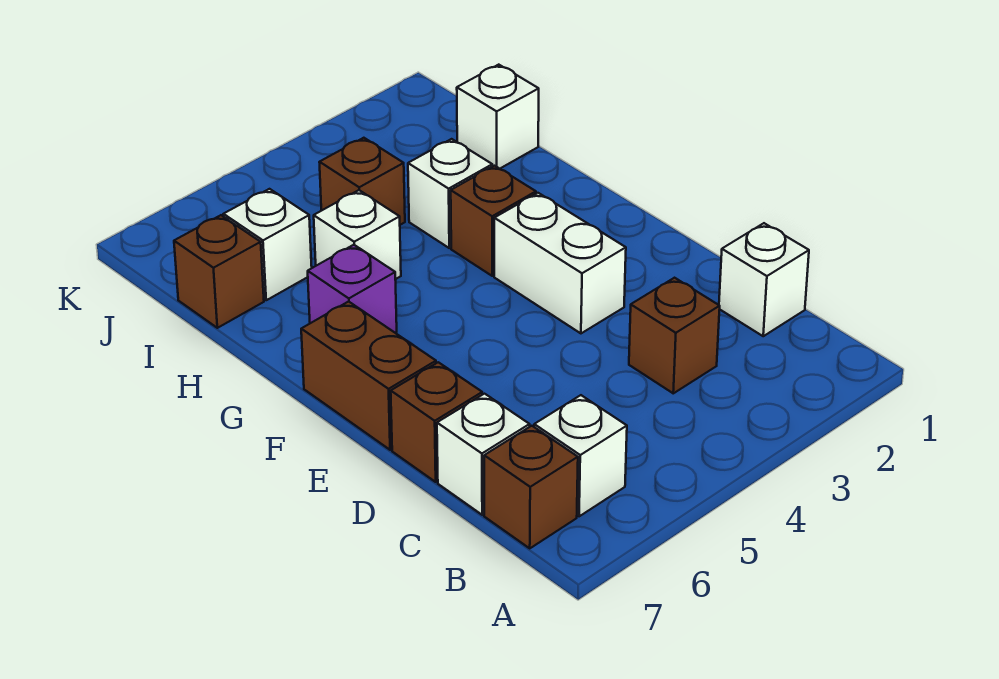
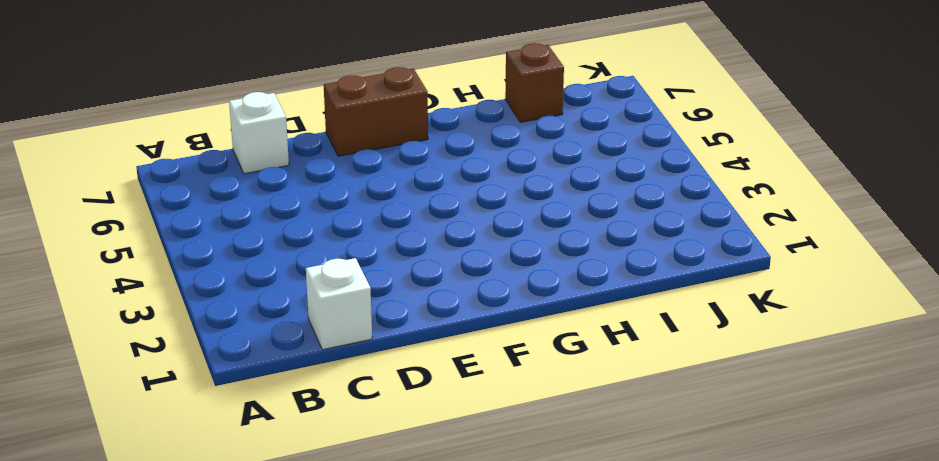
none -> white brick B6 level 1
none -> brown brick B7 level 1
none -> brown brick C3 level 1

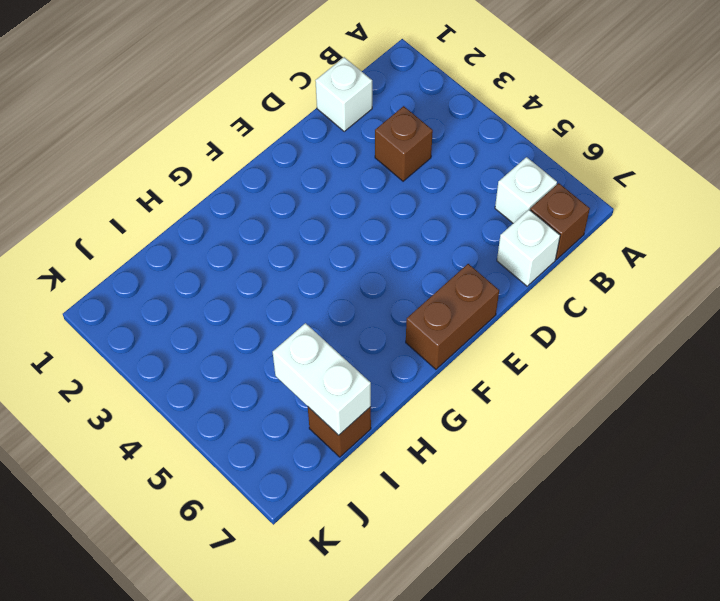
white brick I6:I7 level 2 -> white brick E3:F3 level 1
none -> brown brick D7 level 1
none -> brown brick G3 level 1
none -> purple brick G6 level 1

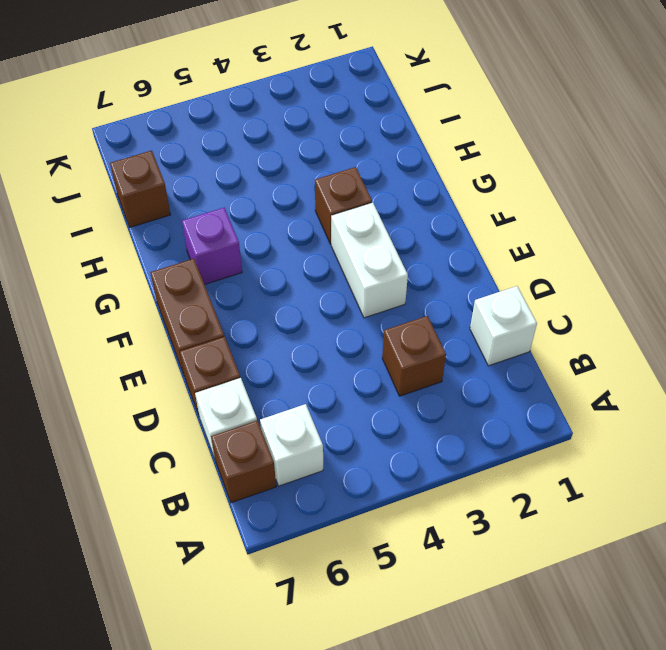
none -> white brick H3 level 1
none -> white brick H5 level 1
none -> white brick I1 level 1

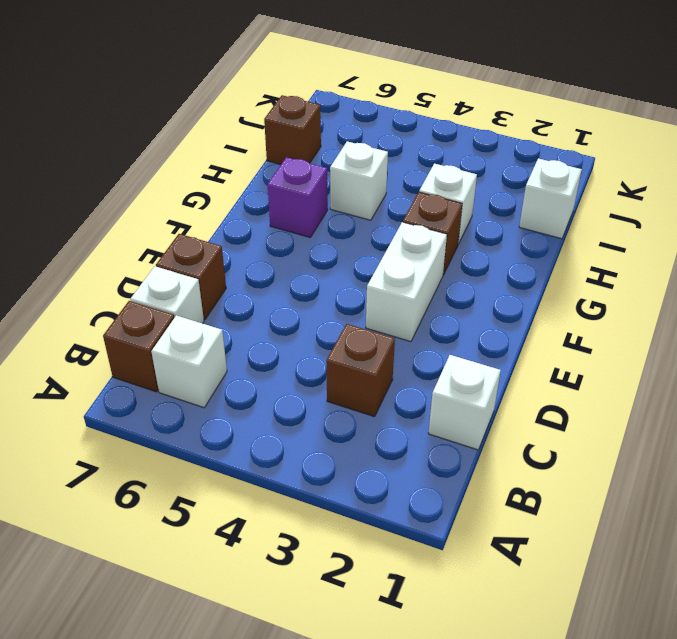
none -> brown brick E7:F7 level 1
none -> brown brick I4 level 1
none -> white brick I6 level 1

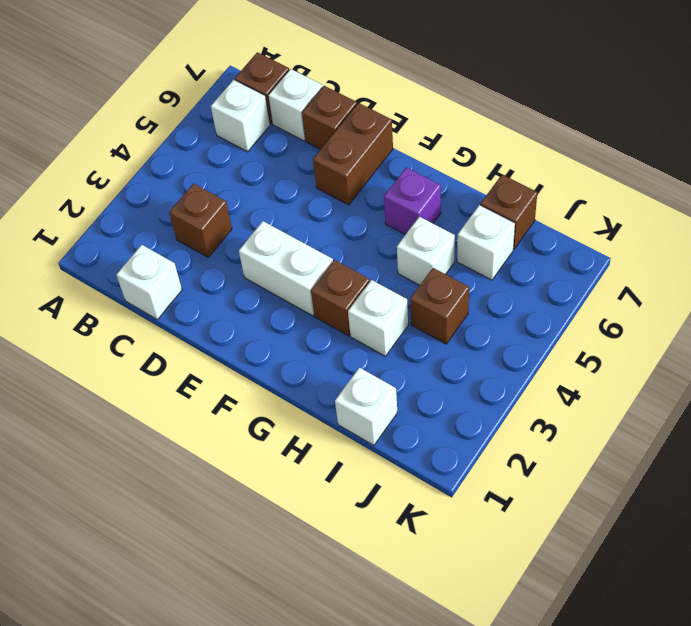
brown brick E6:E7 level 1 -> brown brick E7:F7 level 1

